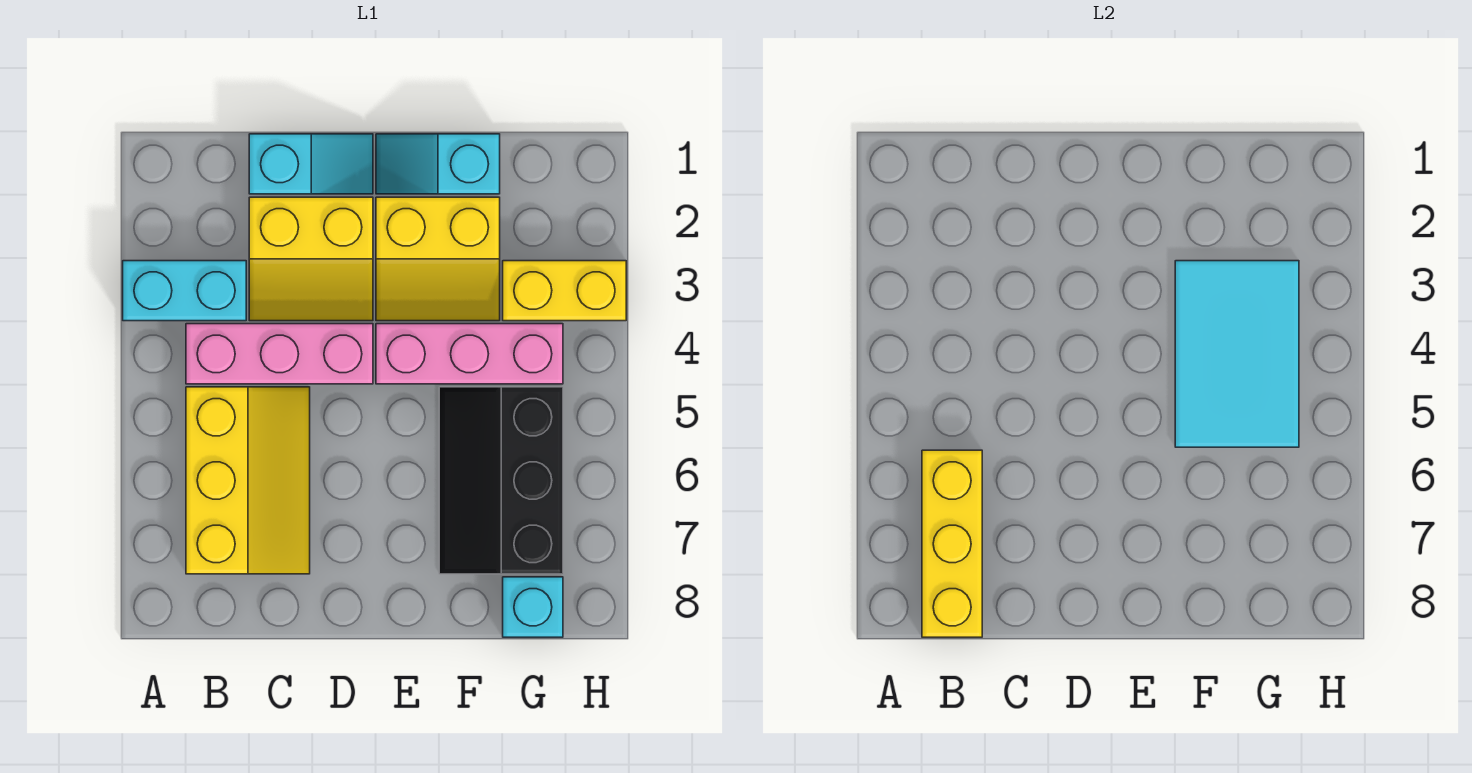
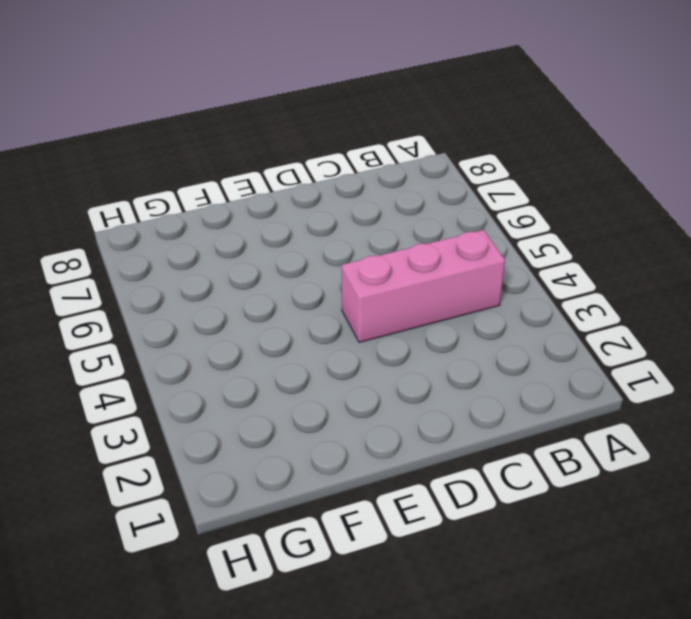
none -> cyan brick A3:B3 level 1
none -> yellow slope B5:C7 level 1 top B
none -> cyan slope C1:D1 level 1 top C

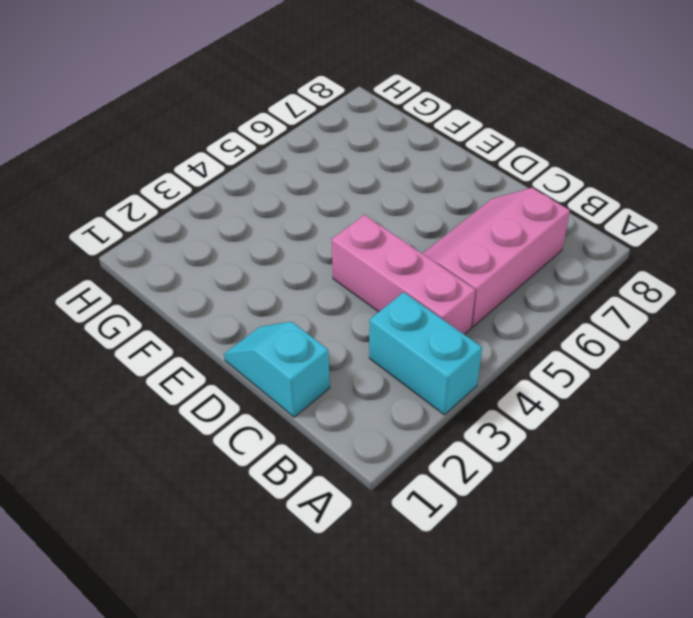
pink slope B5:C7 level 1 top B -> yellow slope B5:C7 level 1 top B
none -> yellow slope C2:D3 level 1 top 2
none -> cyan slope E1:F1 level 1 top F
none -> yellow slope E2:F3 level 1 top 2

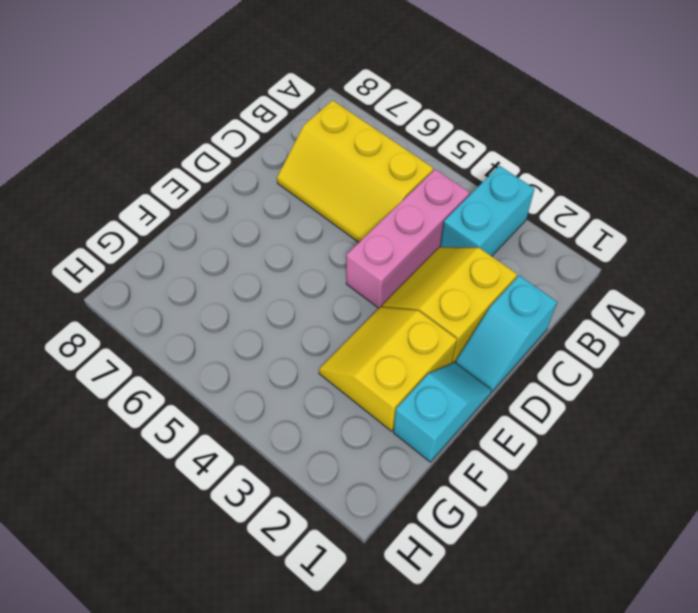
none -> pink brick E4:G4 level 1
none -> black slope F5:G7 level 1 top G
none -> yellow brick G3:H3 level 1

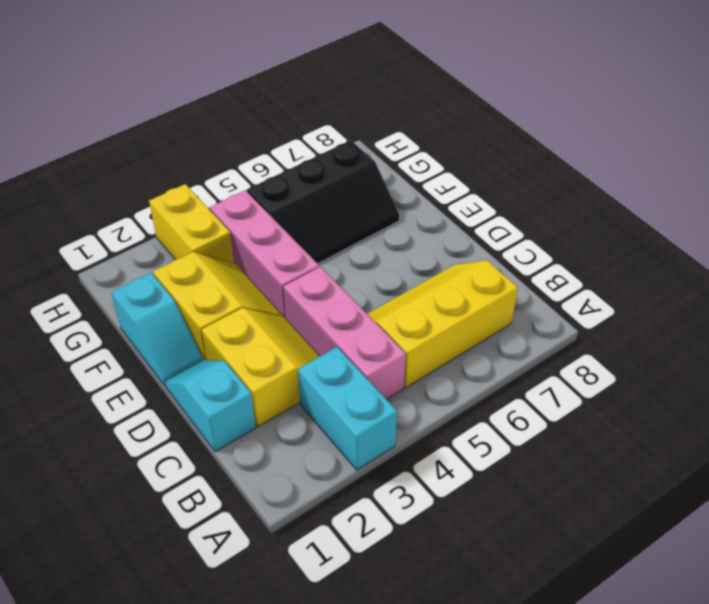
none -> cyan brick G8 level 1
none -> yellow brick B6:B8 level 2
none -> cyan tile F3:G5 level 2

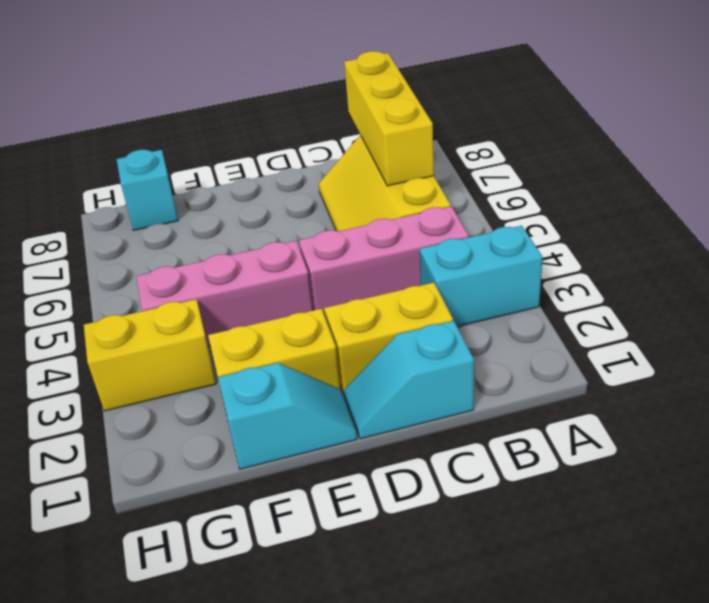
none -> black slope F5:G7 level 1 top G
none -> cyan tile F3:G5 level 2

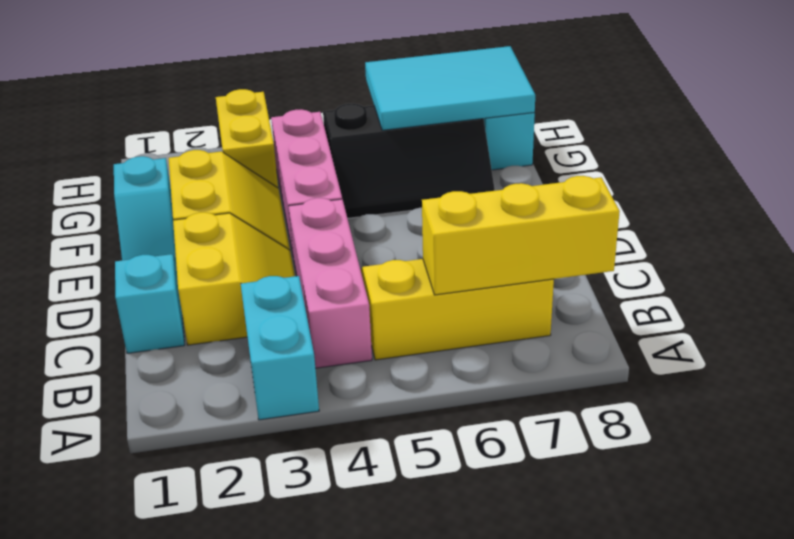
cyan tile G6:H8 level 2 -> cyan tile F3:G5 level 2

